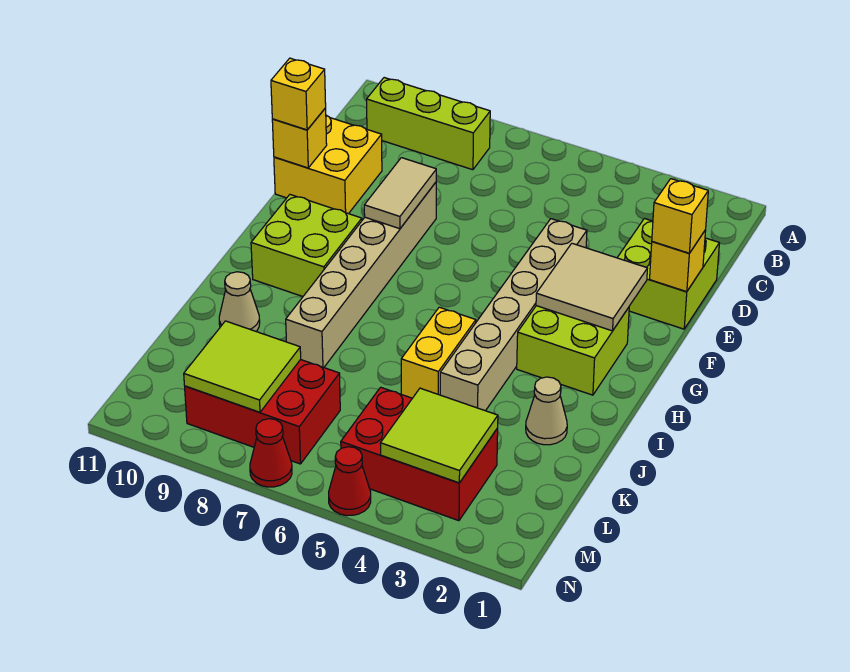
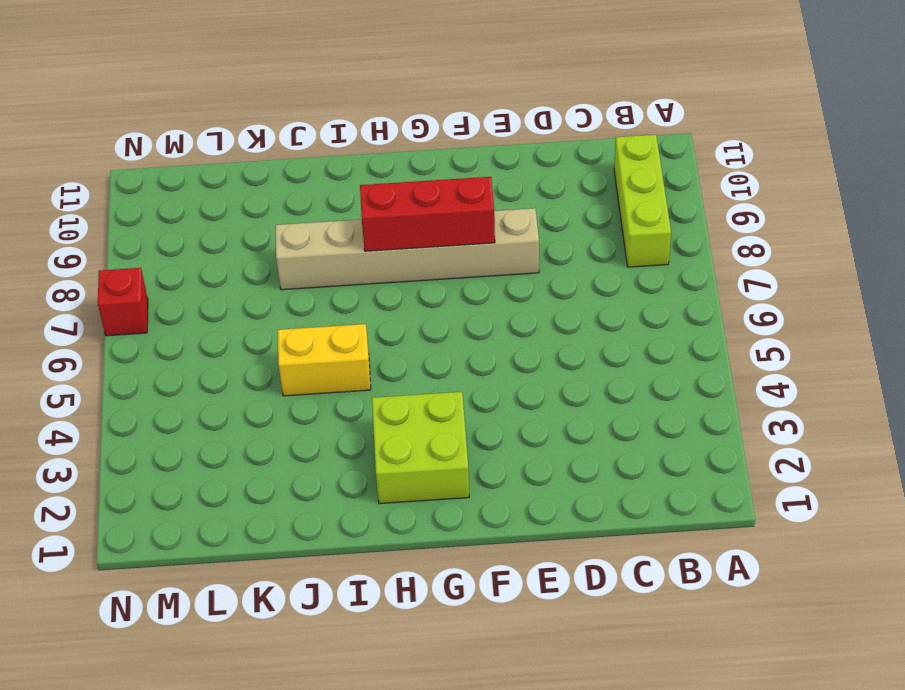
red brick F8:H8 level 2 -> tan tile E8:F8 level 2
red brick N7 level 1 -> red cone N7 level 1
none -> lime brick D1:E2 level 1
none -> yellow brick D10:E11 level 1
none -> tan brick E4:J4 level 1

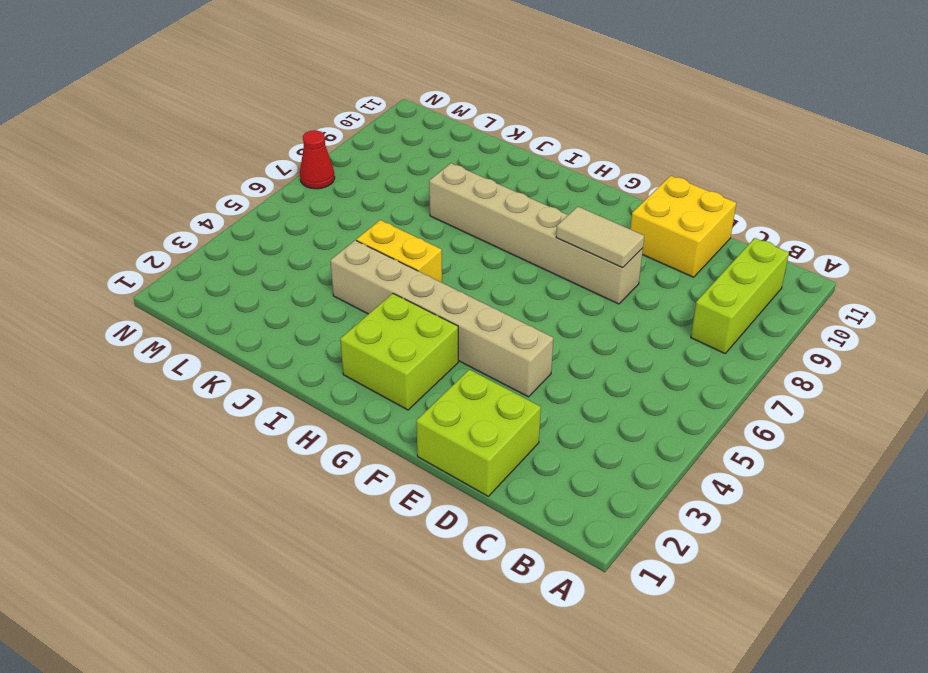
none -> lime brick G9:H10 level 1
none -> tan cone J2 level 1
none -> tan cone J10 level 1

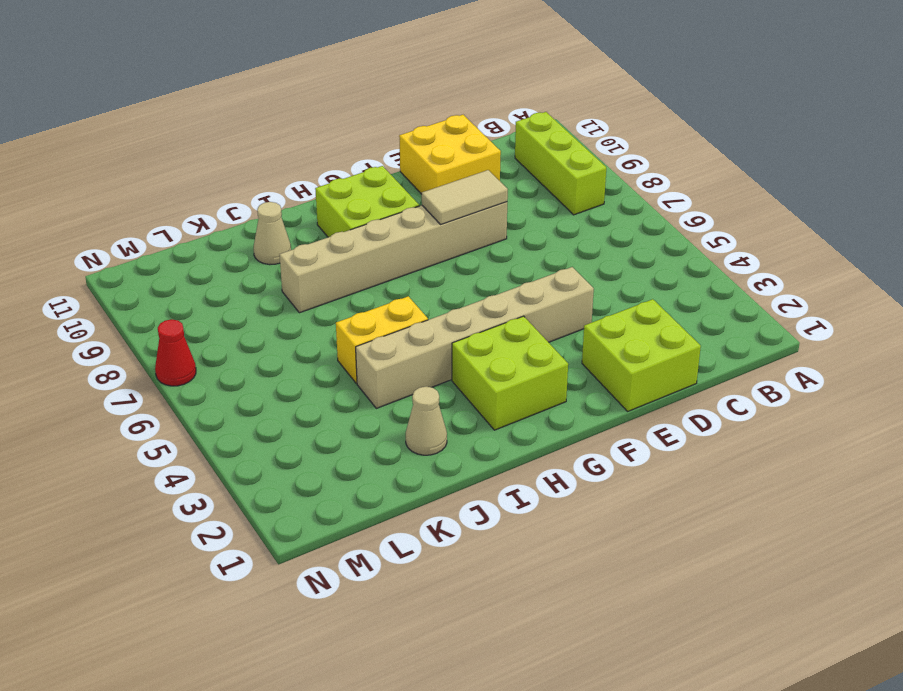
none -> red brick L3:M5 level 1
none -> red brick L7:M9 level 1
none -> red cone N5 level 1

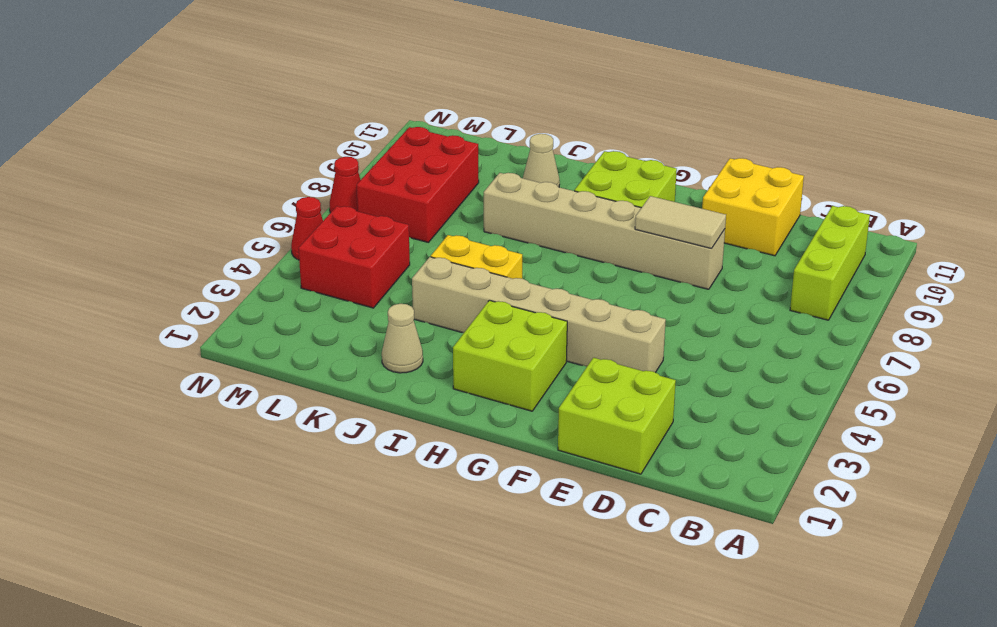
red brick L4:M5 level 1 -> red brick L3:M5 level 1
none -> yellow brick E1 level 2
none -> yellow brick E11 level 2
none -> tan tile F2:G3 level 2

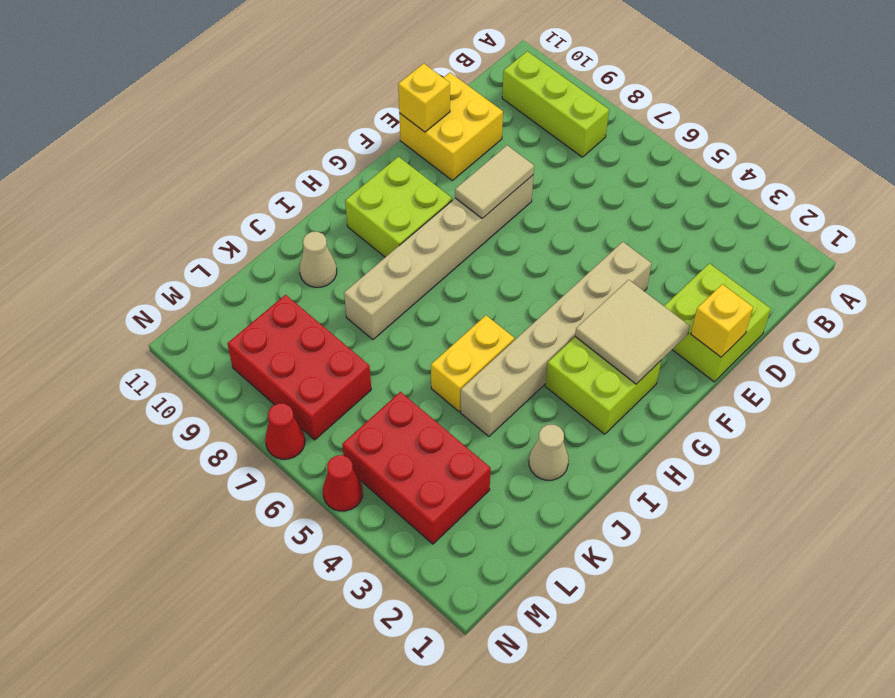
none -> lime tile L3:M4 level 2
none -> lime tile L8:M9 level 2
none -> yellow brick E1 level 3

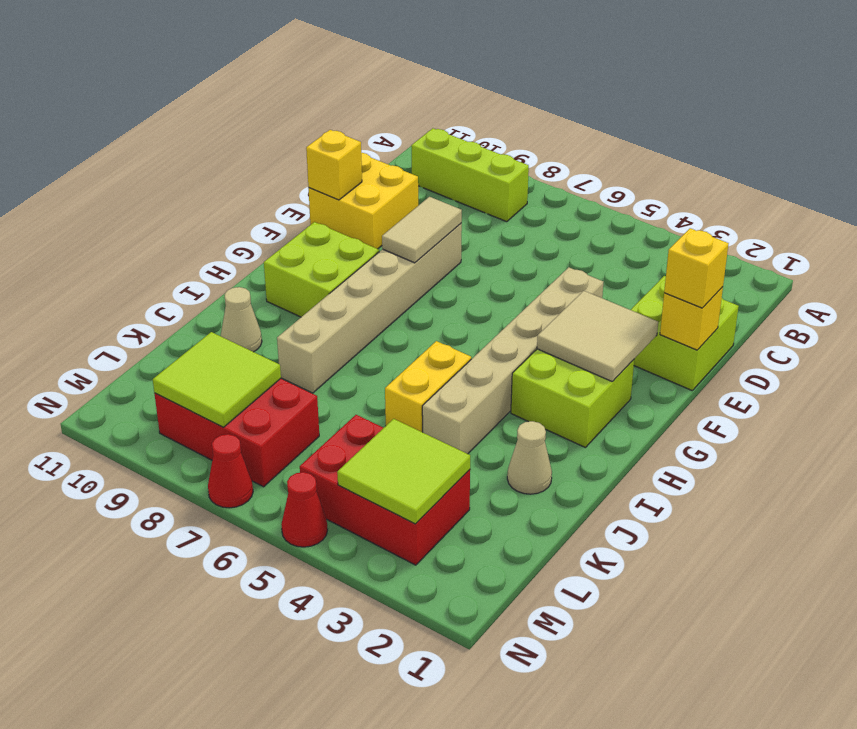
none -> yellow brick E11 level 3

